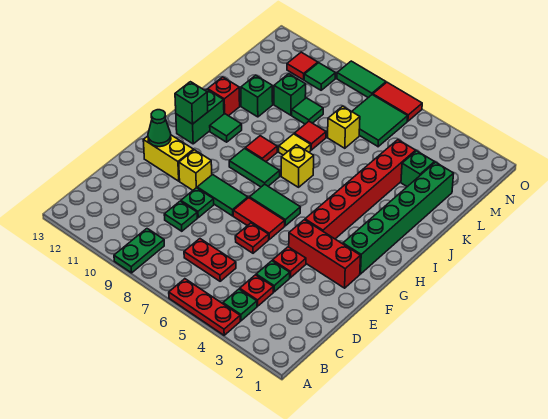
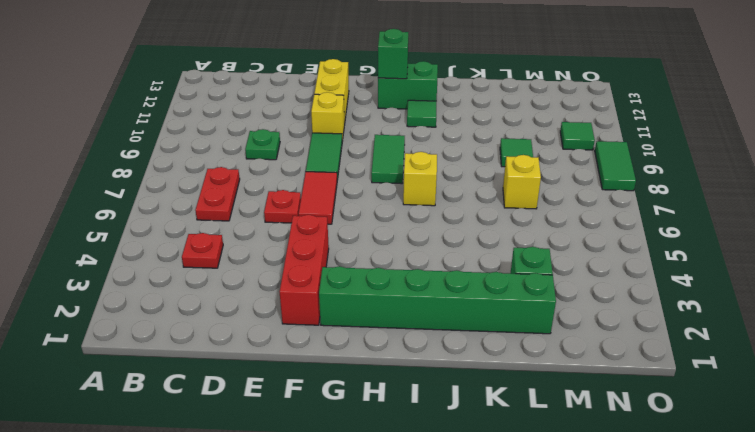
none -> red plate A4:A6 level 1
none -> green plate A9:B9 level 1
none -> green plate B4 level 1
none -> green plate D4 level 1

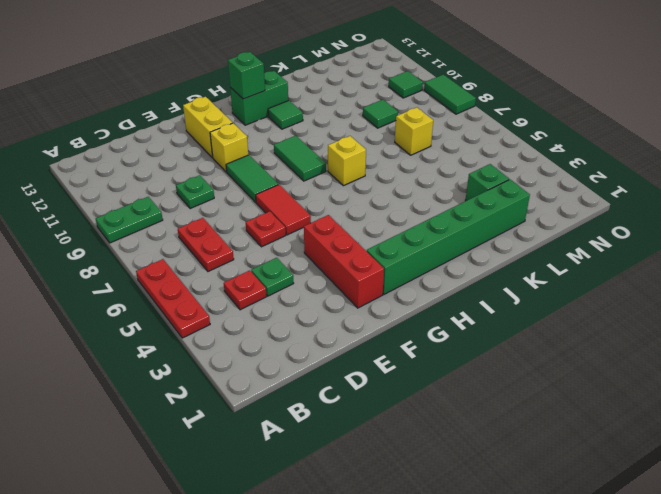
none -> green plate B4 level 1
none -> red plate E4 level 1
none -> green plate E9 level 1
none -> red brick G4:L4 level 1

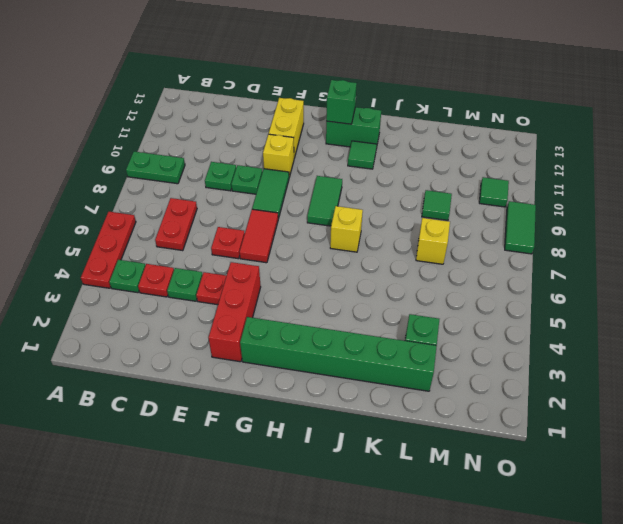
none -> red brick G4:L4 level 1
none -> green tile G6:G7 level 1
none -> red tile I9 level 1
none -> yellow tile J8 level 1

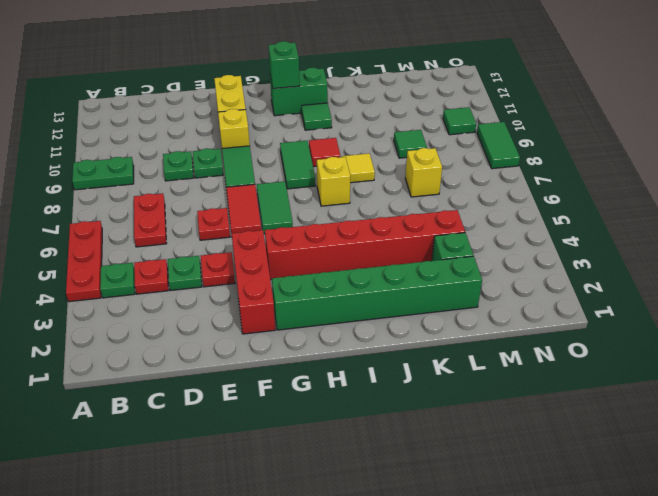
none -> red brick J12 level 1
none -> red tile K8 level 1
none -> green brick K11 level 1
none -> green brick L10 level 1

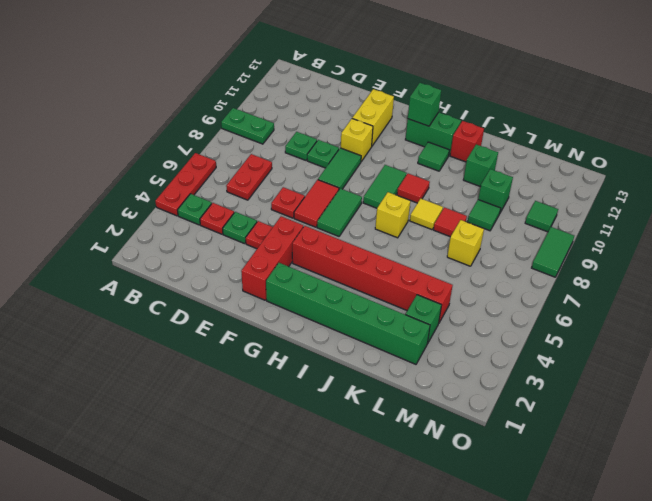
none -> green tile M6:N7 level 1
none -> red tile N11 level 1
none -> red tile O6:O7 level 1
none -> green cone F12 level 2

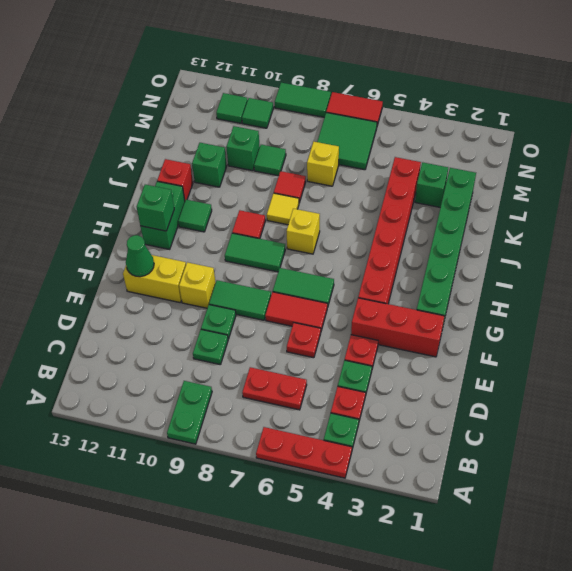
green tile N11 level 1 -> red tile N11 level 1

